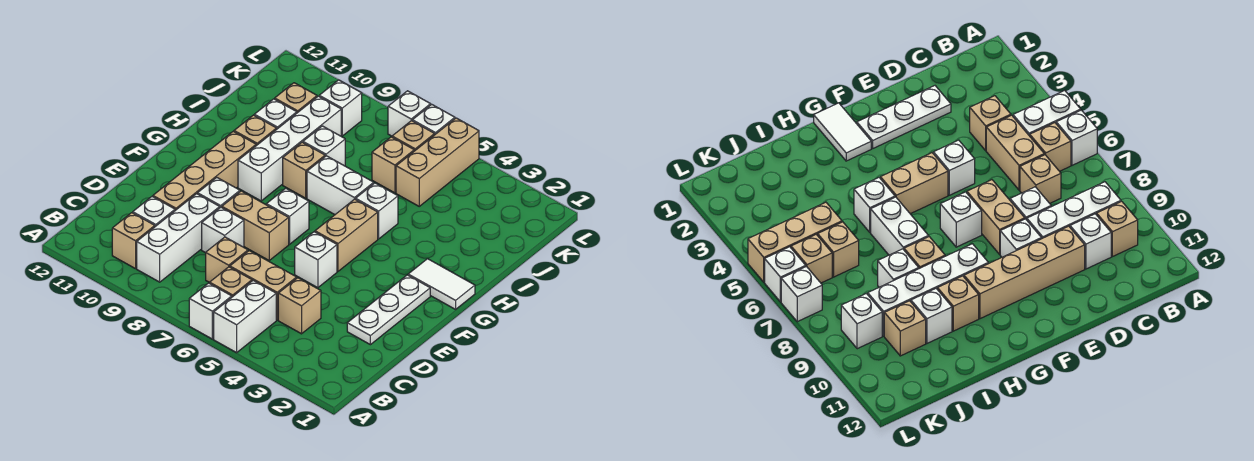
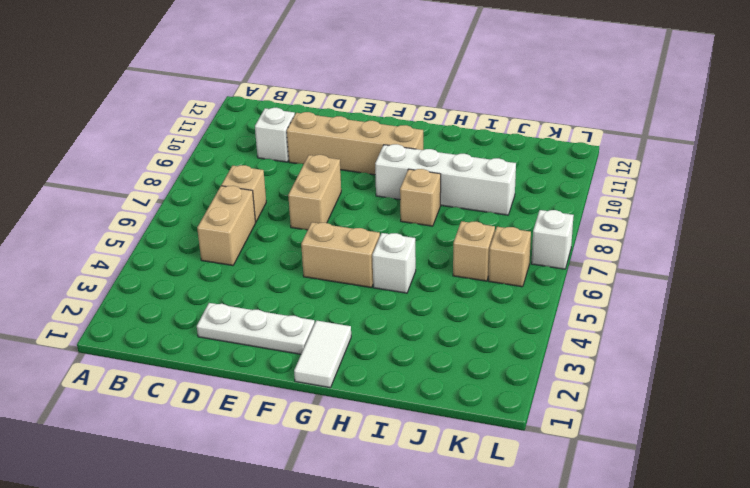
none -> white brick A5:B5 level 1
none -> white brick A6 level 1
none -> tan brick B6 level 1
none -> white brick B9:D9 level 1

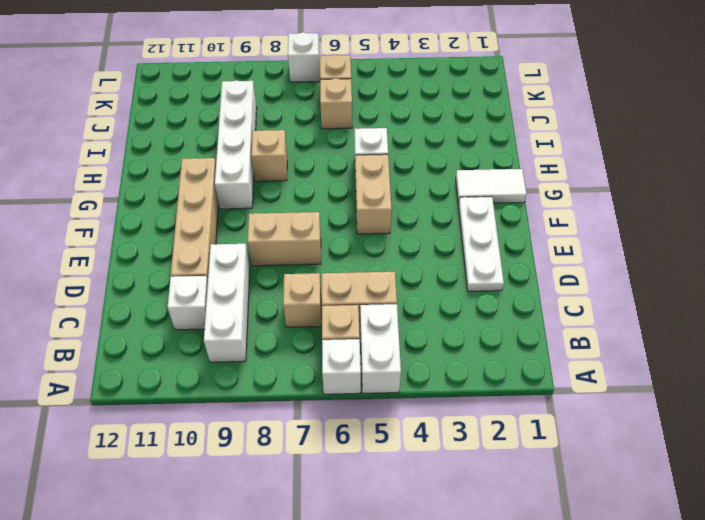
none -> tan brick B10 level 1
none -> tan brick C4 level 1
none -> white brick D8 level 1
none -> white brick E5 level 1

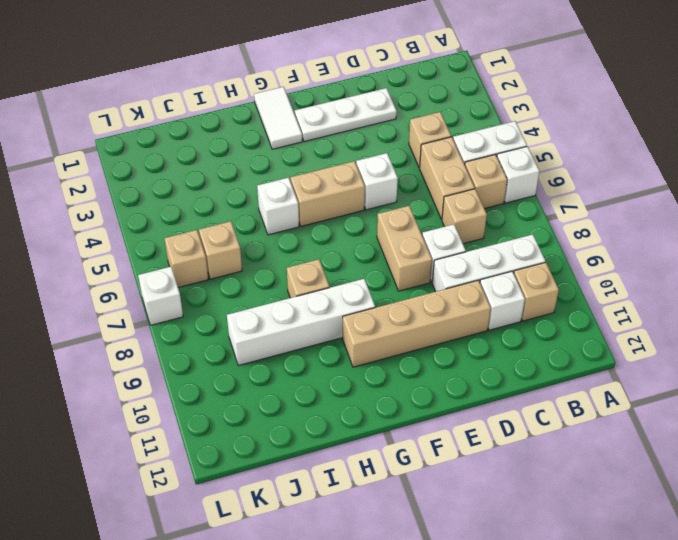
none -> white brick E9 level 1
none -> white brick F7 level 1
none -> white brick H6:H7 level 1
none -> tan brick H10 level 1

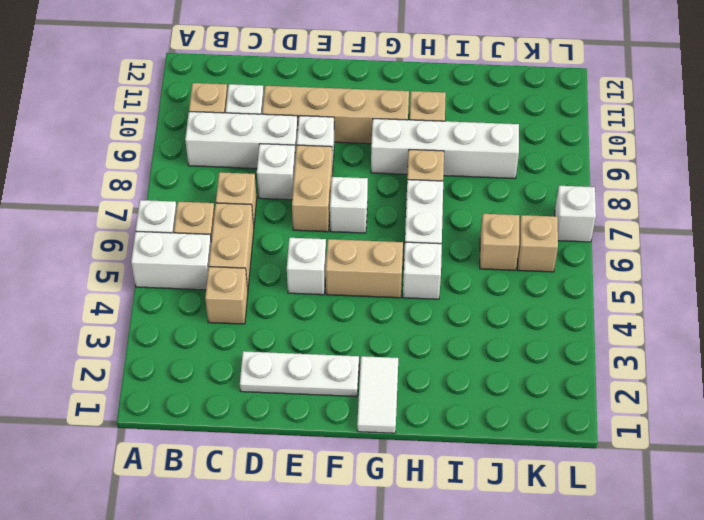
none -> white brick I8 level 1
none -> white brick I10 level 1
none -> tan brick J5:L5 level 1
none -> tan brick J10 level 1

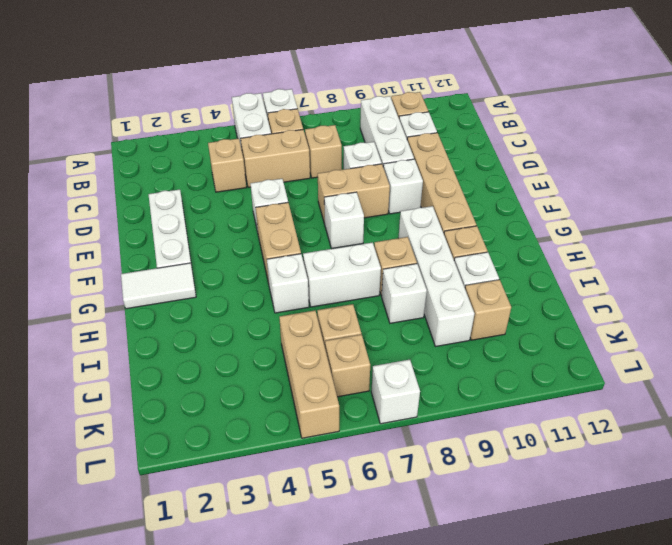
none -> white brick K9 level 1
none -> white brick L6 level 1

